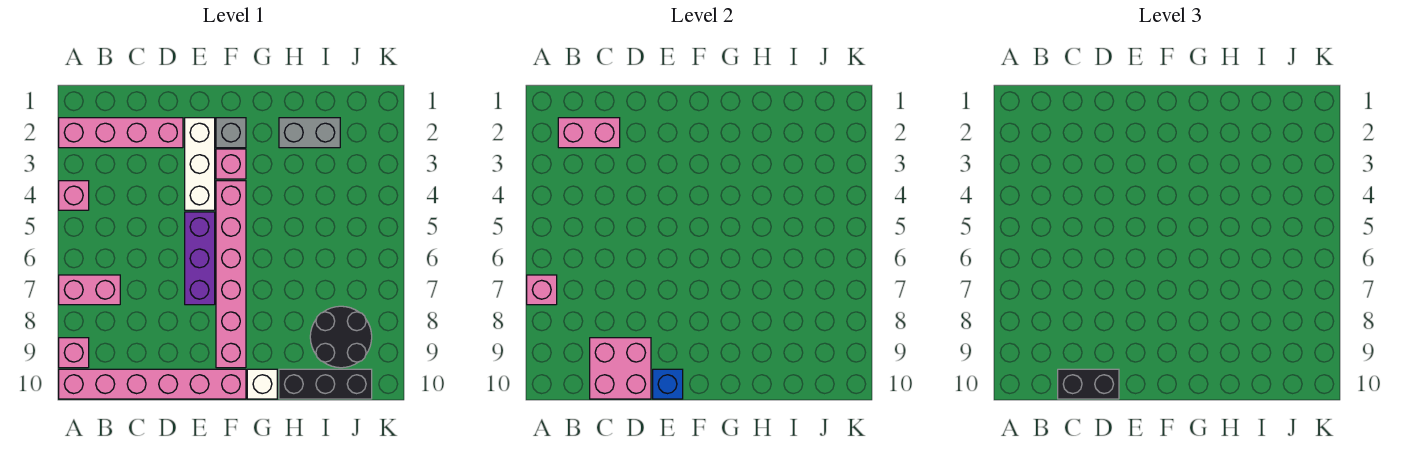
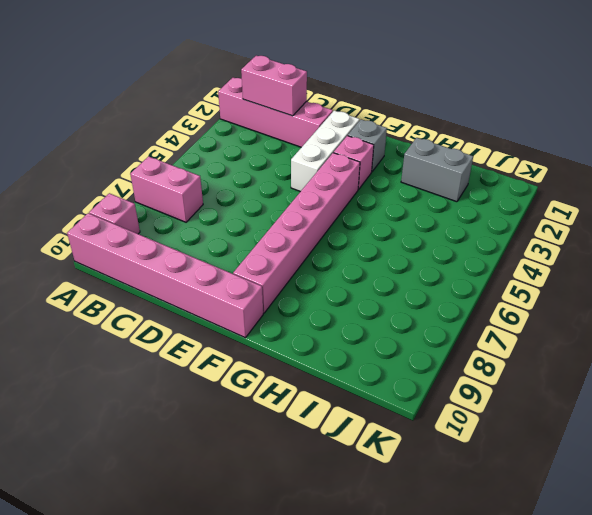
none -> pink brick A4 level 1
none -> purple brick E5:E7 level 1
none -> white brick G10 level 1

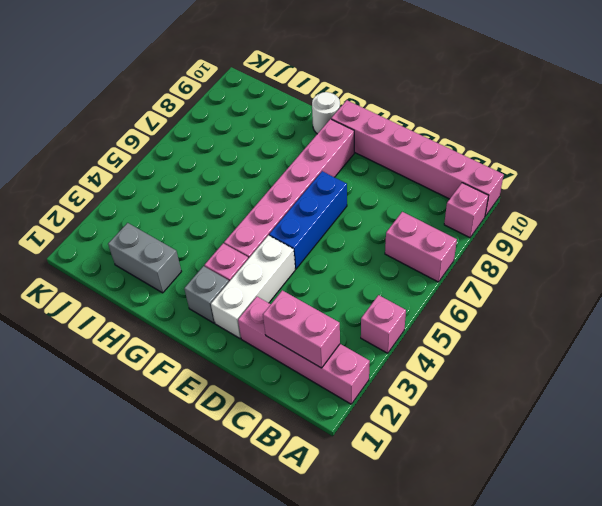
blue brick E5:E7 level 1 -> purple brick E5:E7 level 1
white round brick G10 level 1 -> white brick G10 level 1
none -> black brick H10:J10 level 1
none -> black round brick I8:J9 level 1
none -> pink brick A7 level 2

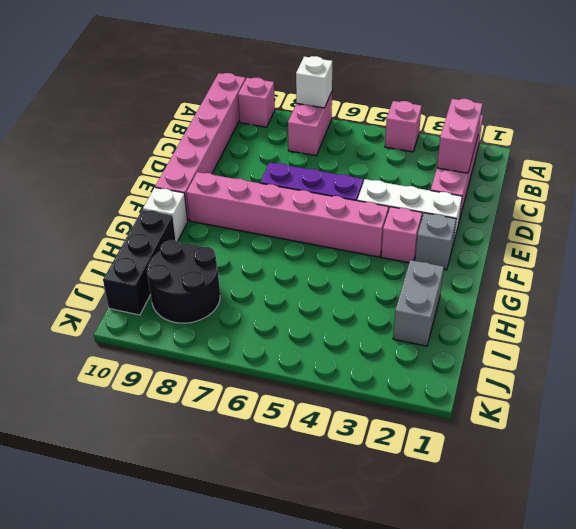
white brick A7 level 2 -> pink brick A7 level 2
none -> pink brick C9:D10 level 2
none -> blue brick E10 level 2
none -> black brick C10:D10 level 3

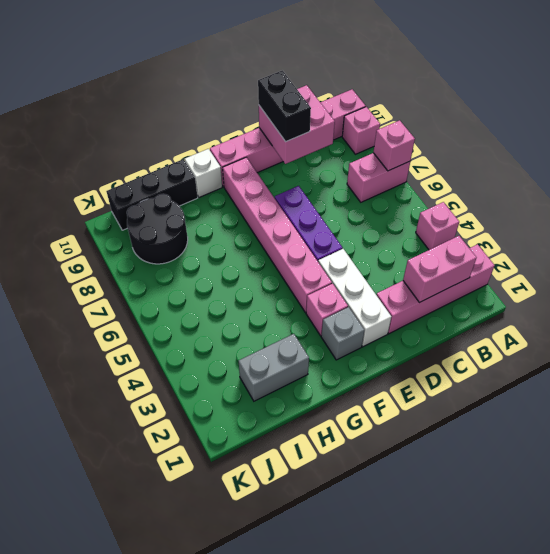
black brick D9:D10 level 3 -> black brick C10:D10 level 3
none -> blue brick E10 level 2

